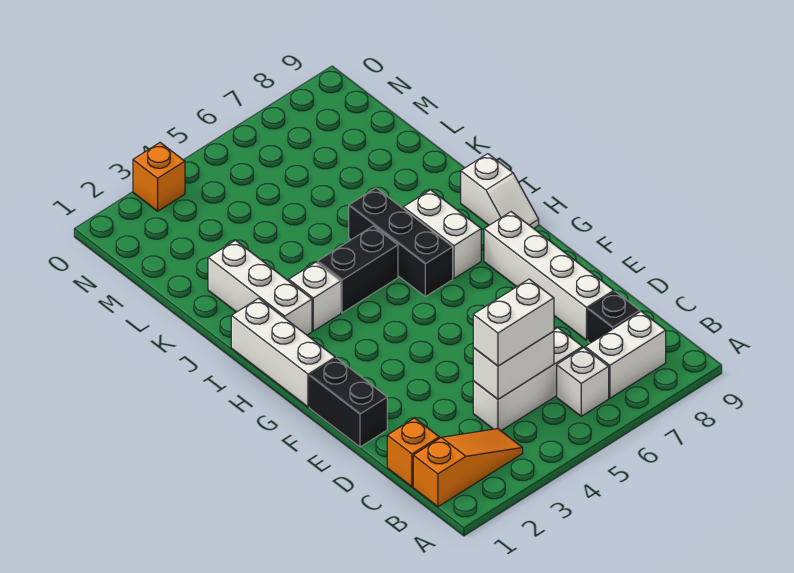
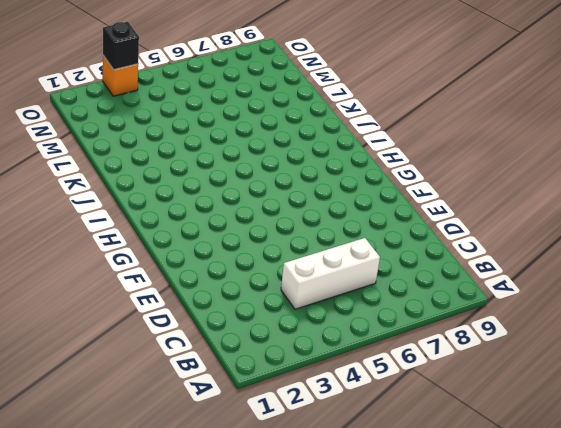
black brick O3 level 2 -> black brick C8 level 1
none -> orange slope B1:B3 level 1 top 1
none -> white brick B6 level 1
none -> white brick B7:B8 level 1

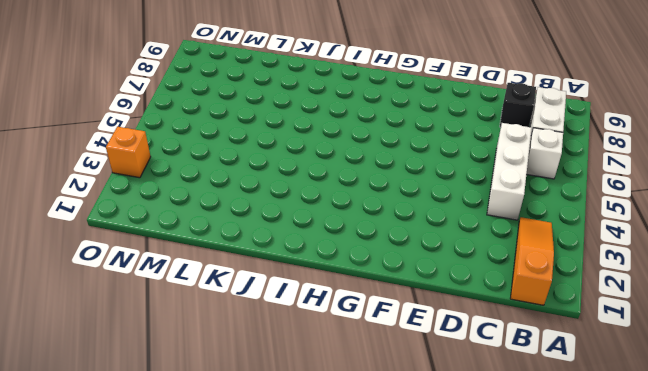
none -> orange brick C1 level 1
none -> white brick D8:G8 level 1
none -> black brick E1:F1 level 1

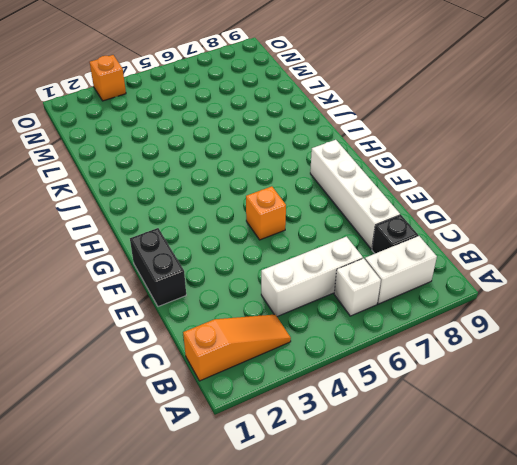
orange brick F5 level 1 -> orange brick C1 level 1
none -> white brick G1:I1 level 1
none -> black brick H6:J6 level 1
none -> white brick H7:I7 level 1

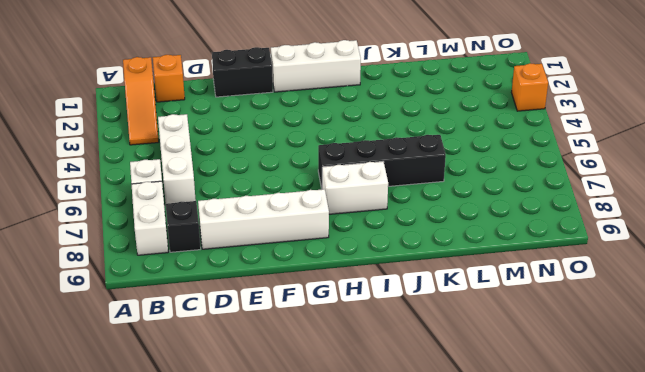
black brick H6:K6 level 1 -> black brick H6:J6 level 1
none -> white slope H9:I9 level 1 top I
none -> white brick I2:K2 level 1
none -> white brick I3 level 1

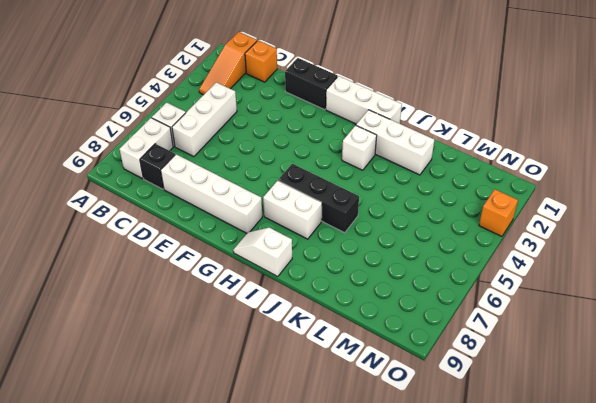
none -> black brick I4:I5 level 1
none -> white brick C4:C5 level 2
none -> white brick C4:C5 level 3

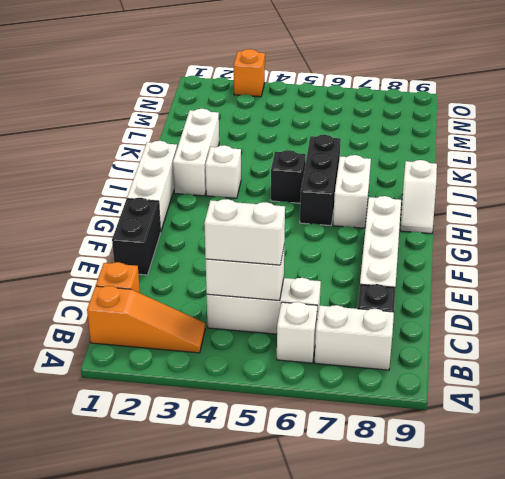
black brick I5 level 1 -> black brick I4:I5 level 1

